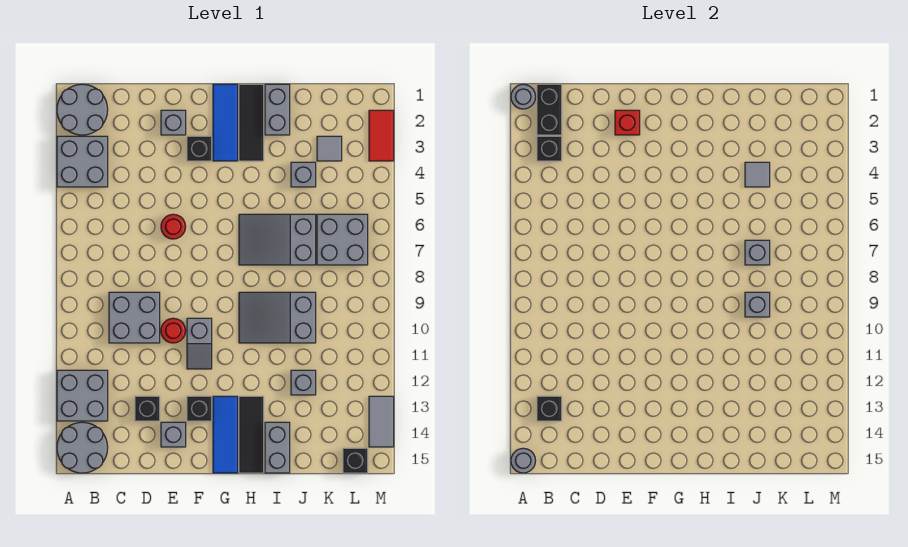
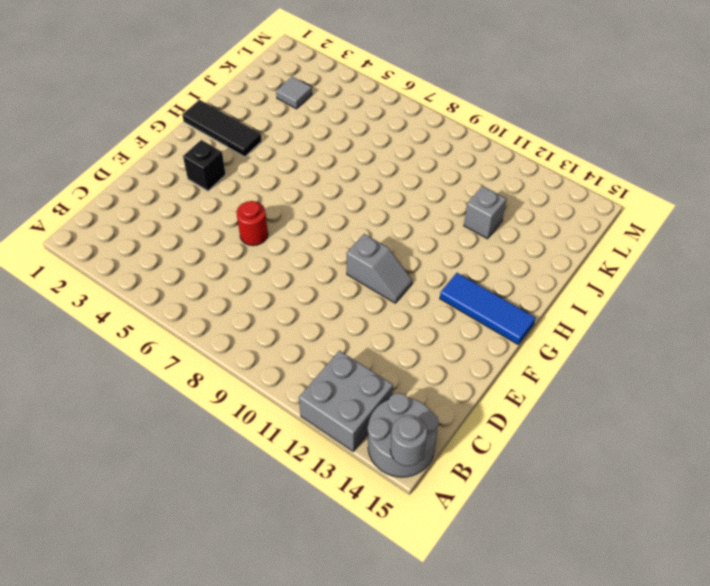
none -> grey round brick A1:B2 level 1
none -> grey brick A3:B4 level 1
none -> grey brick C9:D10 level 1
none -> black brick D13 level 1

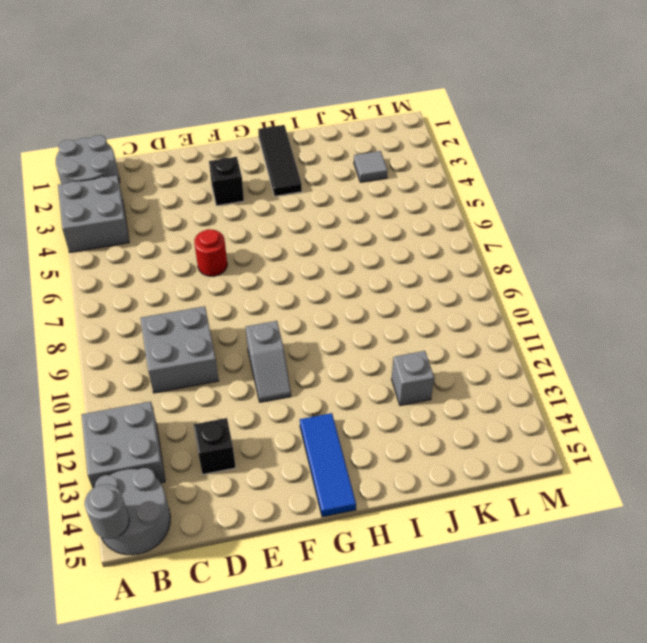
none -> grey brick E2 level 1
none -> red round brick E10 level 1
none -> grey brick E14 level 1
none -> black brick F13 level 1

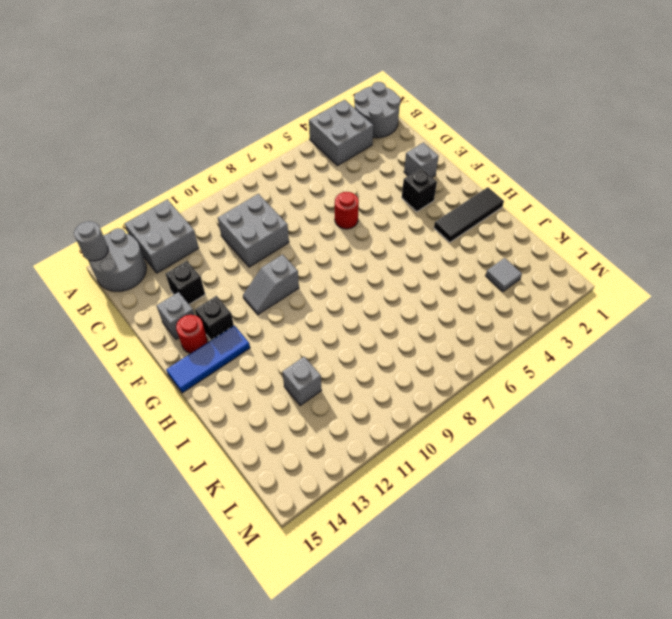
red round brick F14 level 1 -> red round brick E10 level 1
none -> blue tile G1:G3 level 1
none -> grey slope H6:J7 level 1 top J
none -> grey slope H9:J10 level 1 top J
none -> black tile H13:H15 level 1

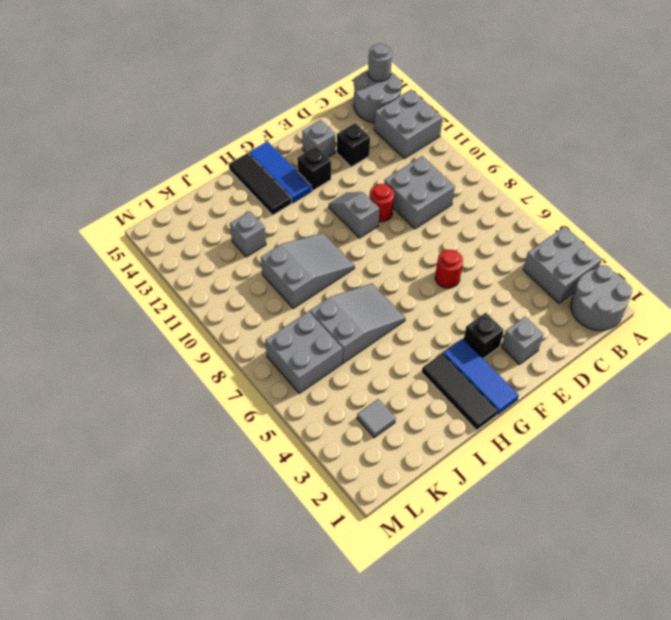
none -> grey brick I1:I2 level 1
none -> grey brick I14:I15 level 1
none -> grey brick J4 level 1
none -> black brick L15 level 1

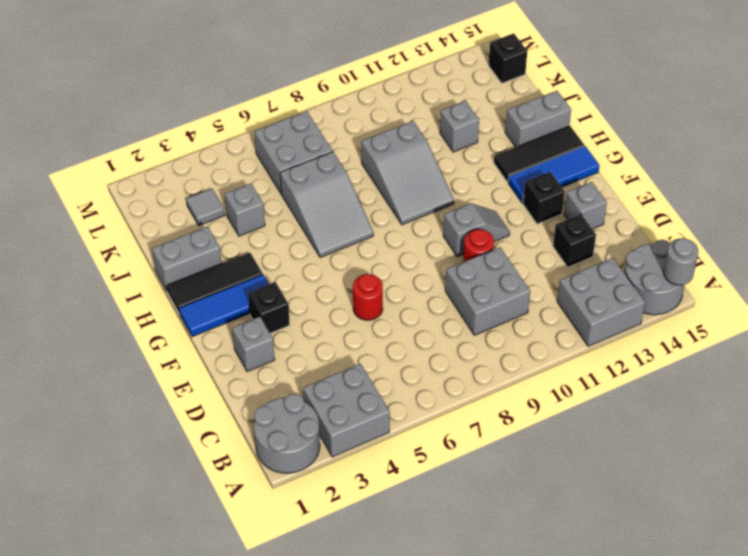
none -> red tile M2:M3 level 1
none -> grey tile M13:M14 level 1
none -> grey round brick A1 level 2
none -> black brick B1:B2 level 2

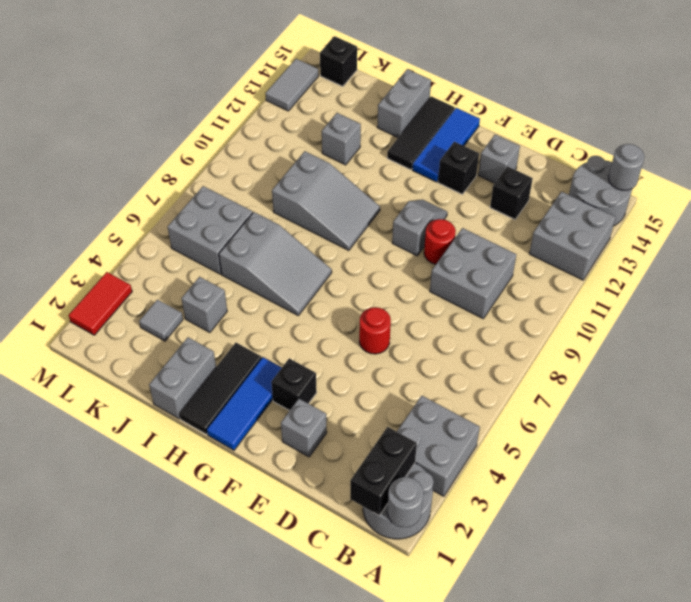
none -> black brick B3 level 2
none -> black brick B13 level 2
none -> red brick E2 level 2
none -> grey tile J4 level 2

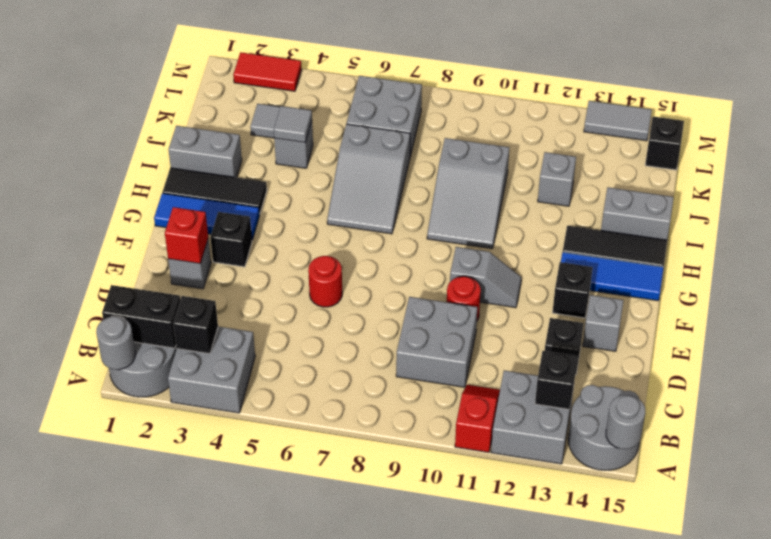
red slope A11:B11 level 1 top A -> none
none -> grey brick J7 level 2
none -> grey brick J9 level 2

